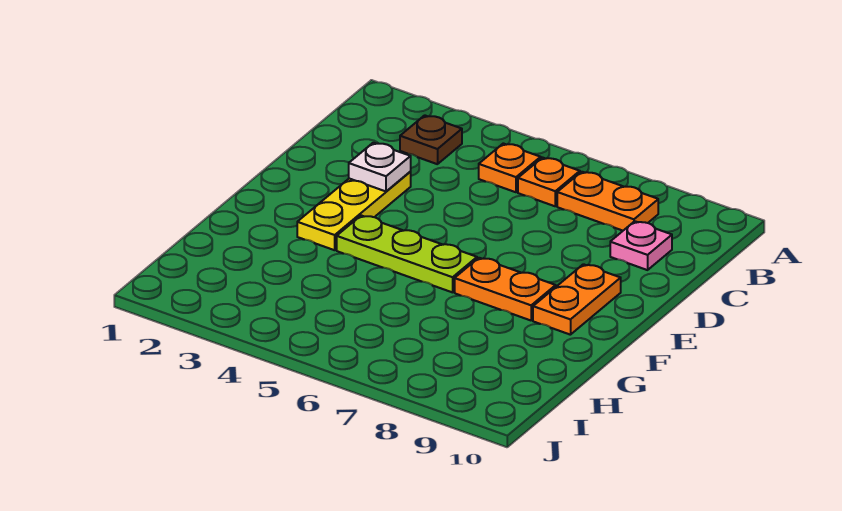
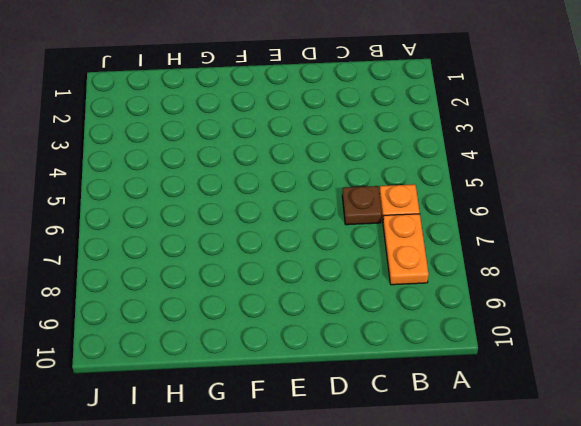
brown plate C6 level 1 -> brown plate B3 level 1
none -> orange plate B5 level 1
none -> pink plate C9 level 1

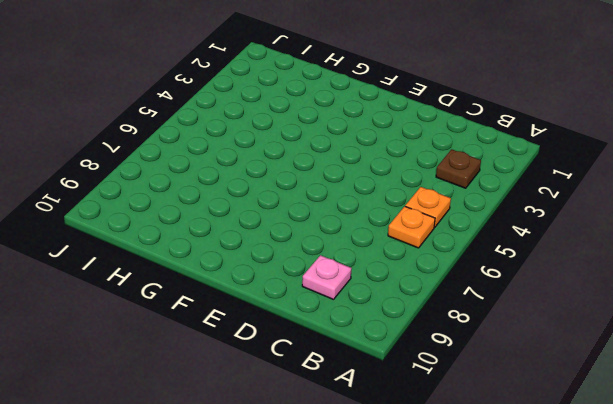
none -> orange plate B7:B8 level 1
none -> yellow plate D3:F3 level 1

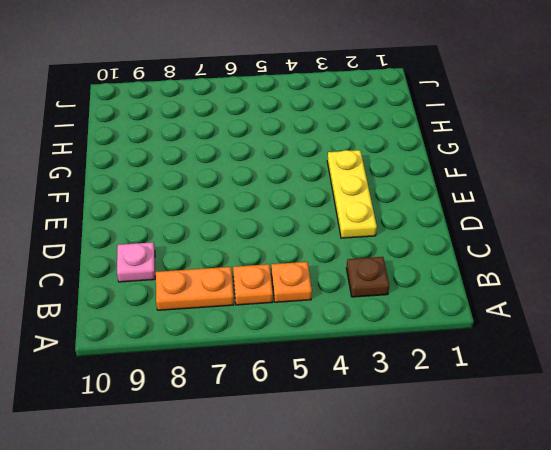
none -> orange plate E9:F9 level 1
none -> lime plate F4:F6 level 1

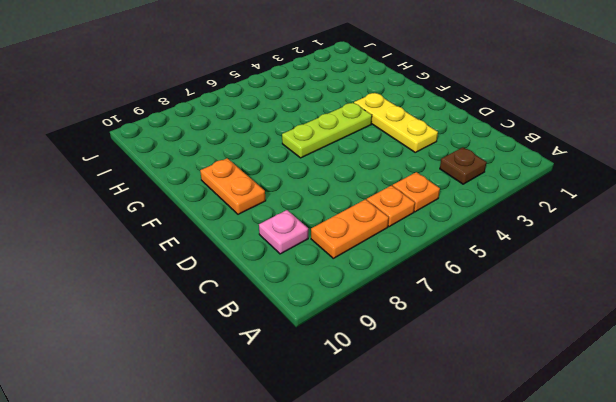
none -> orange plate F7:F8 level 1
none -> white plate D3 level 2

